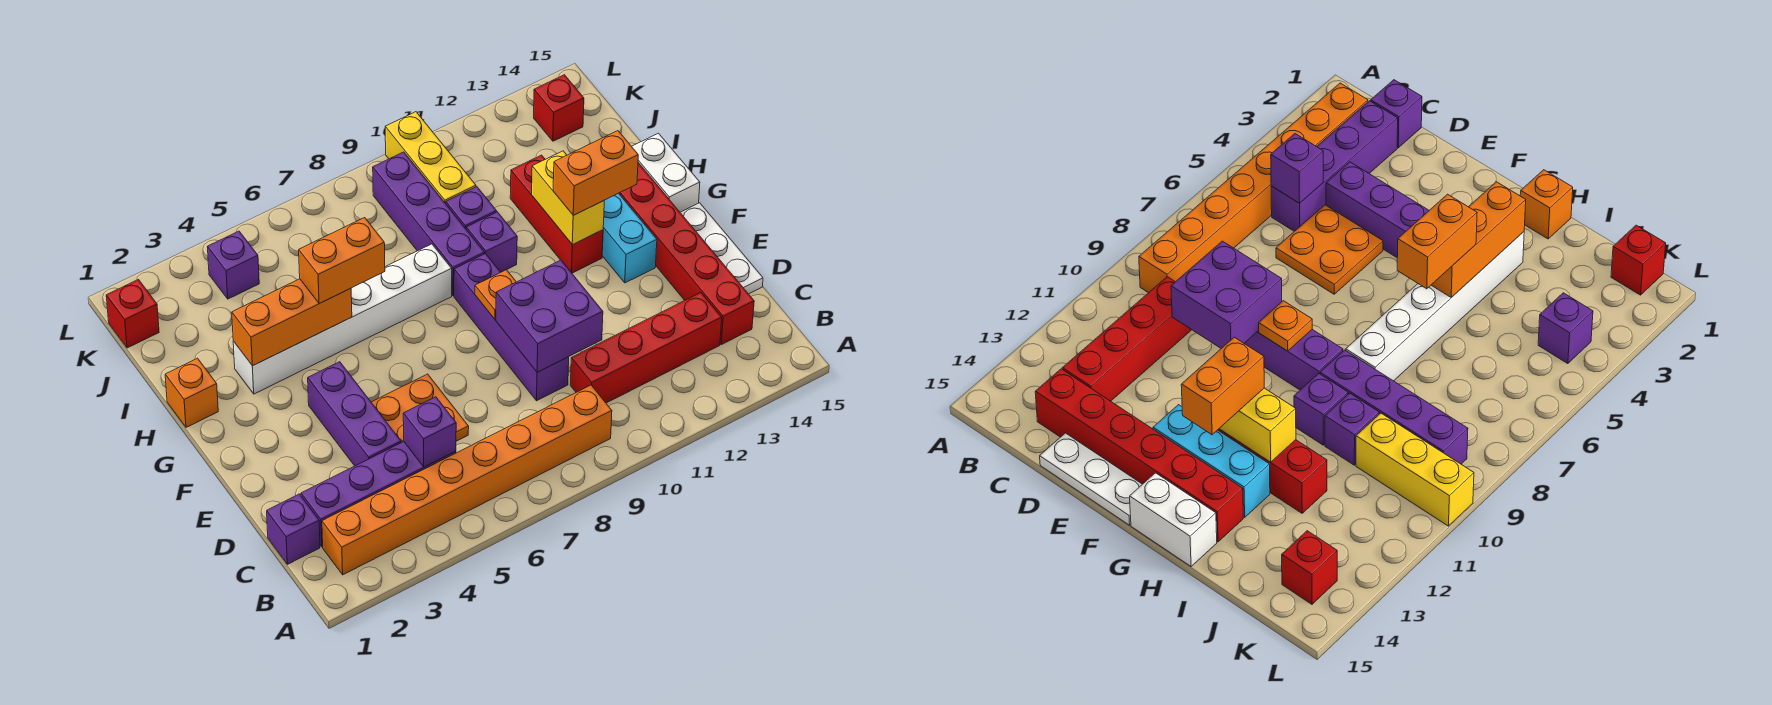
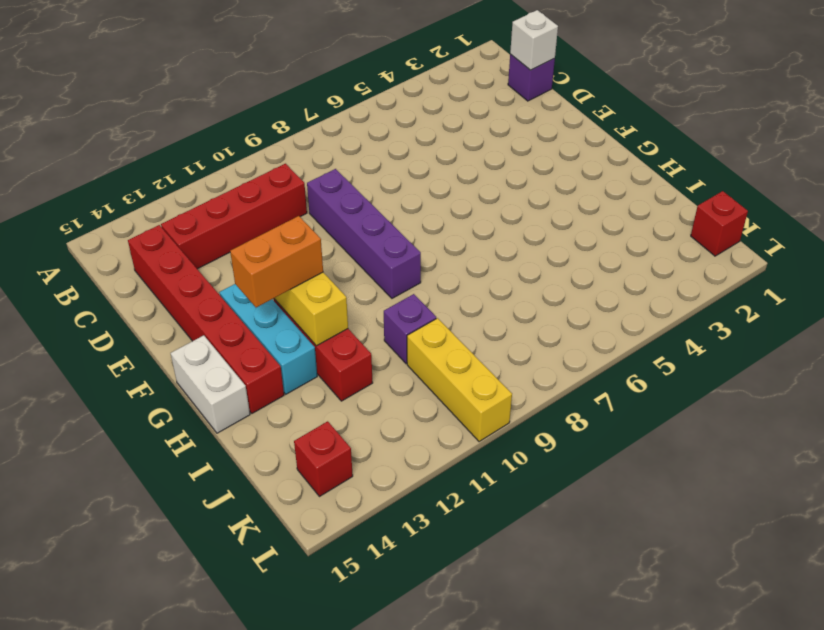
white brick C1 level 2 -> none
none -> orange brick B2:B9 level 1
none -> purple brick C2:C5 level 1
none -> purple brick D4:F4 level 1

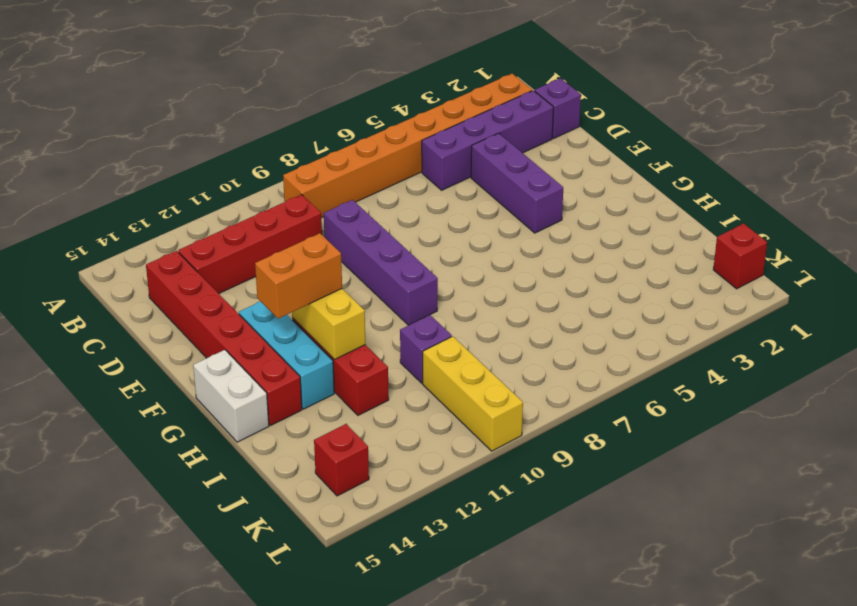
none -> orange plate D5:E6 level 1
none -> white plate D15:F15 level 1
none -> orange brick H1 level 1

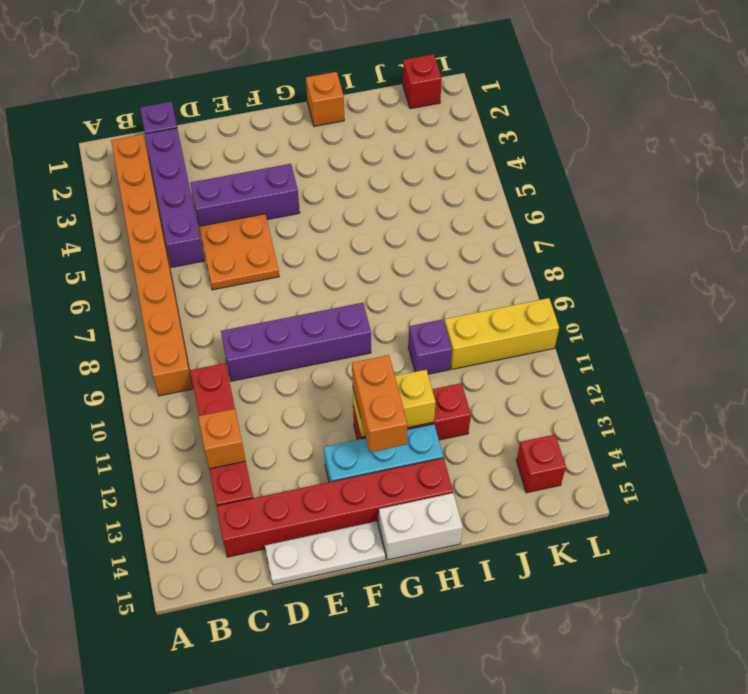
orange brick C12 level 2 -> none
none -> white brick H3:H8 level 1
none -> purple brick H9:K9 level 1
none -> purple brick H10 level 1

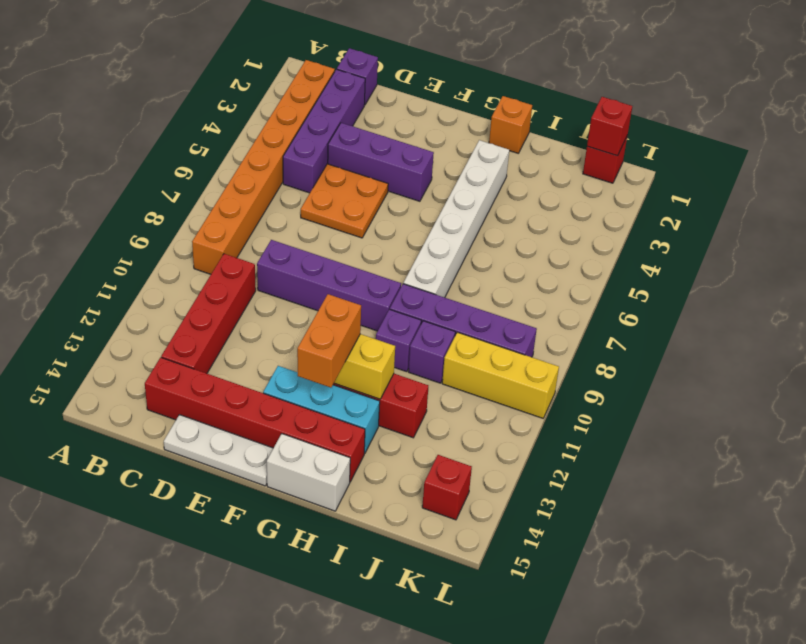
red brick K1 level 2 -> none
none -> purple brick K4 level 1
none -> purple brick C5 level 2
none -> purple brick D9:E10 level 2

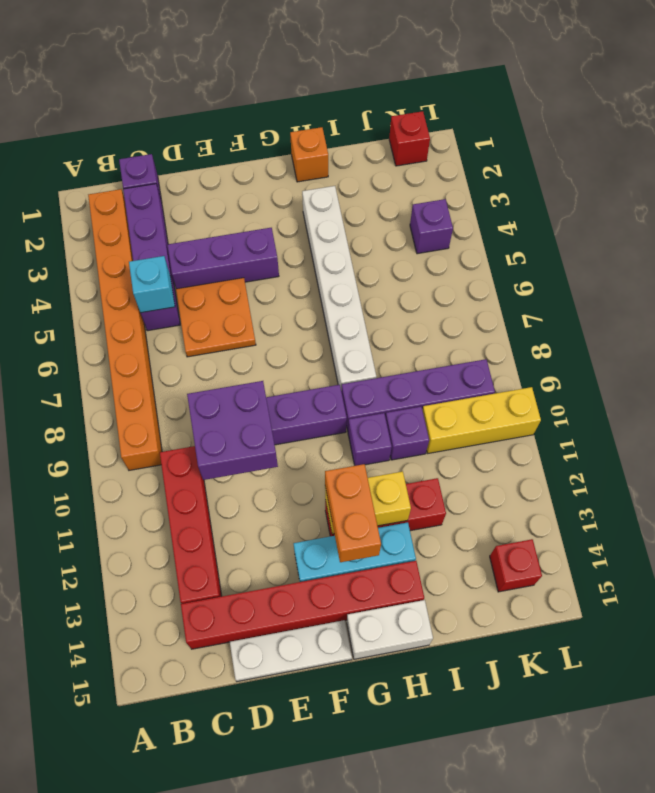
cyan brick C5 level 2 -> purple brick C5 level 2
none -> orange plate F9 level 2
none -> orange brick H3:H5 level 2
none -> orange brick H5:H6 level 3

